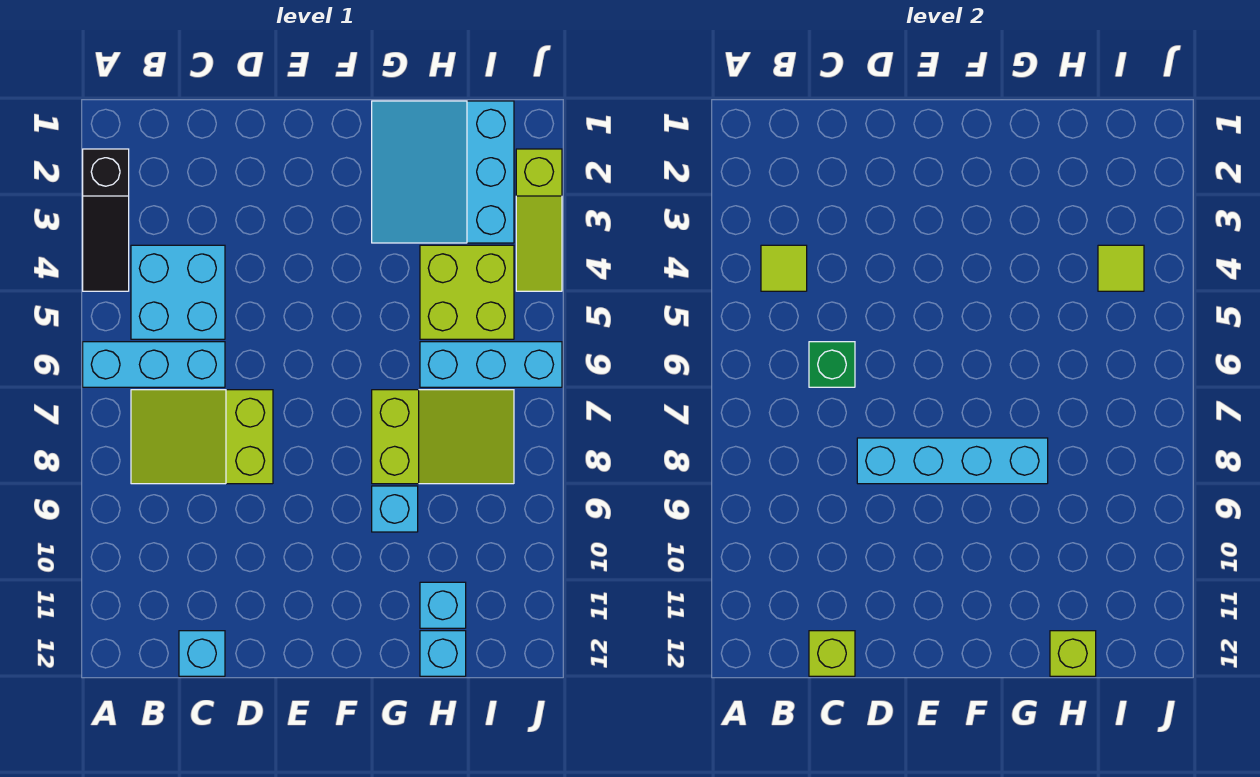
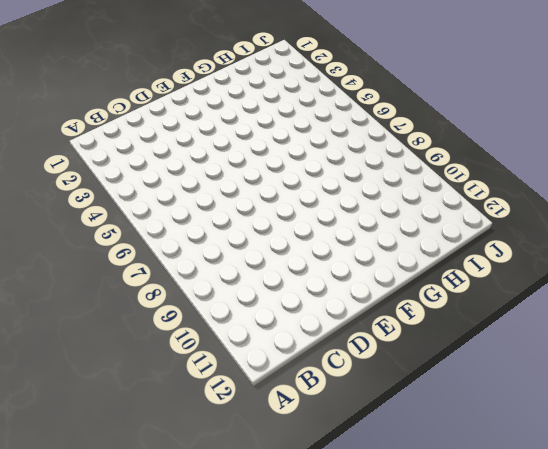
none -> black slope A2:A4 level 1 top 2
none -> cyan brick A6:C6 level 1
none -> cyan brick B4:C5 level 1

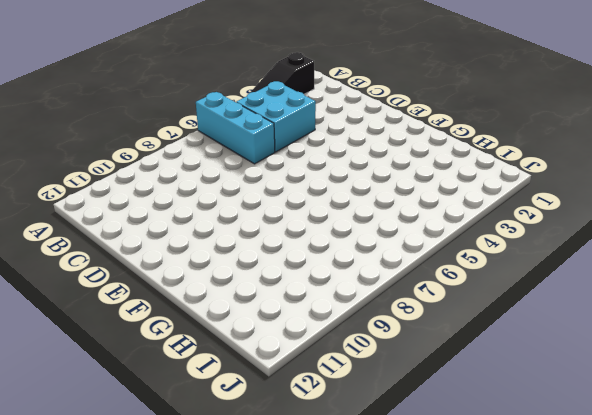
none -> lime slope B7:D8 level 1 top D
none -> cyan brick C12 level 1
none -> cyan slope G1:I3 level 1 top I

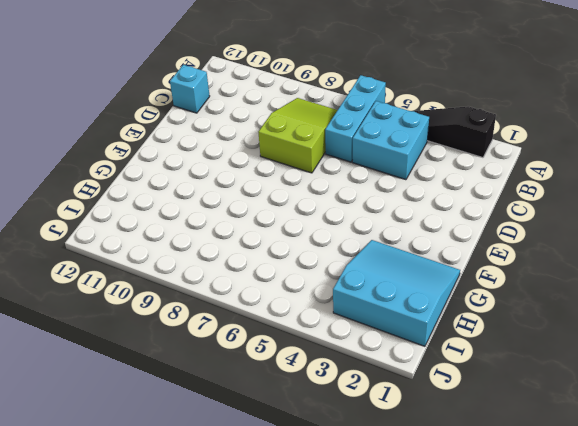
none -> lime slope G7:I8 level 1 top G
none -> cyan brick G9 level 1
none -> lime brick H4:I5 level 1

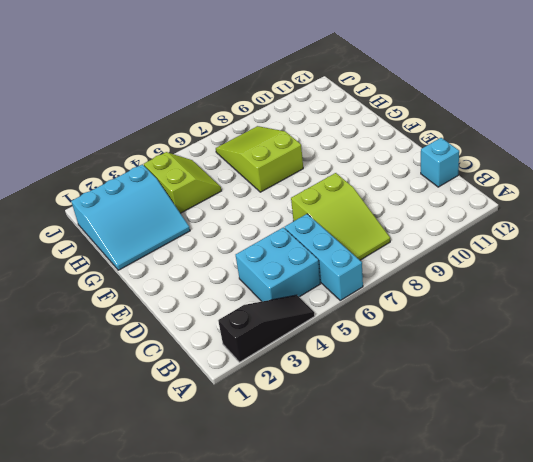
lime slope H4:I5 level 1 top 4 -> lime brick H4:I5 level 1
none -> cyan brick G9 level 1
none -> cyan brick H6:J6 level 1
none -> cyan brick H11 level 1

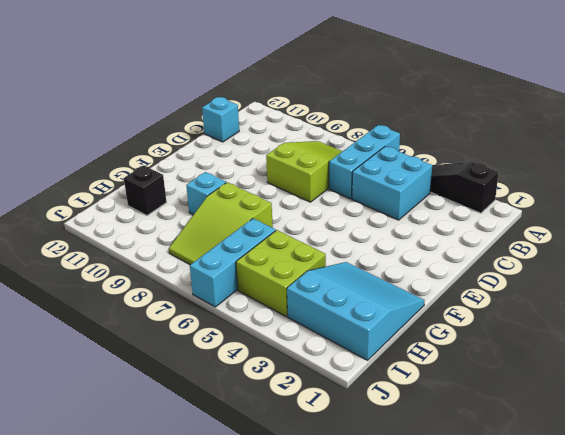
black brick H11 level 1 -> cyan brick H11 level 1
none -> cyan brick H12 level 1
none -> lime slope J2:J4 level 1 top 2
none -> lime tile B4 level 2

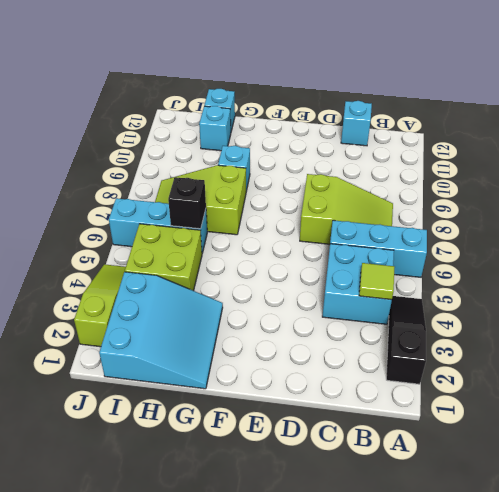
black brick H6 level 2 -> none
none -> green brick C6 level 2
none -> lime brick C12 level 2
none -> cyan brick D8:G8 level 2

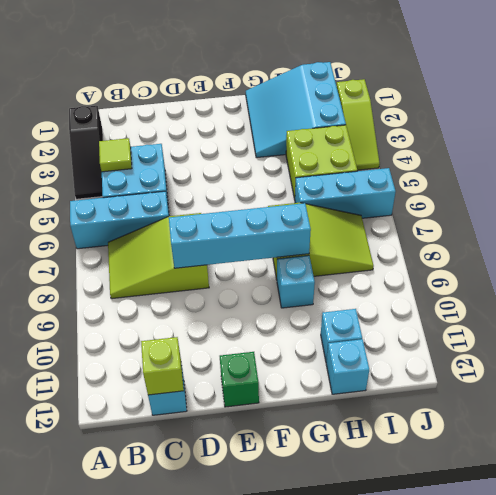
green brick E12 level 1 -> green brick C6 level 2
none -> lime brick H12 level 2
none -> lime tile I4 level 2

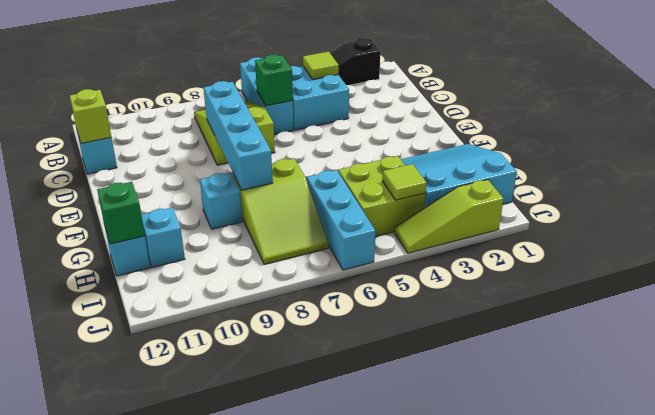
green brick H12 level 2 -> lime brick H12 level 2

